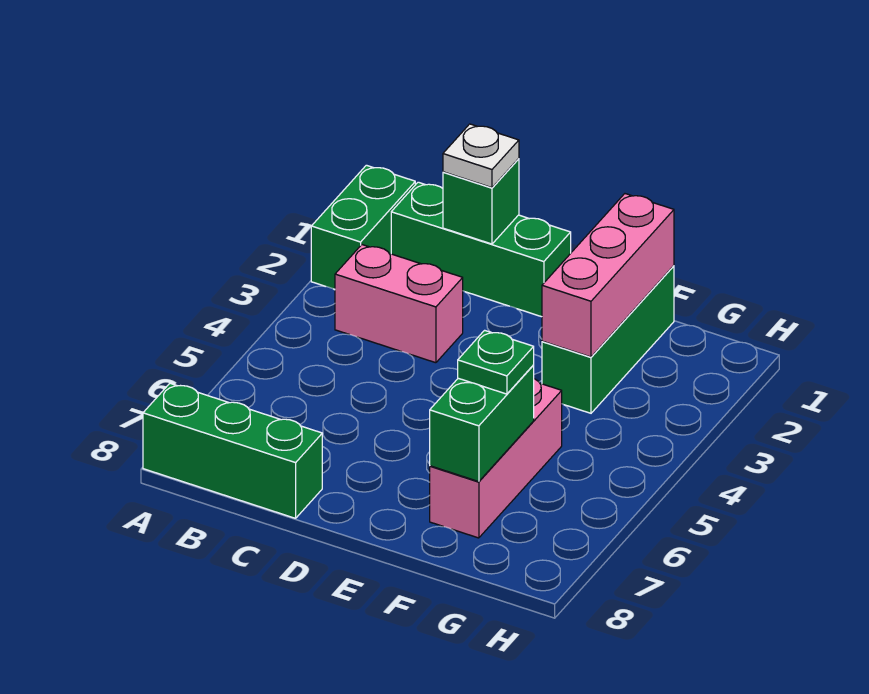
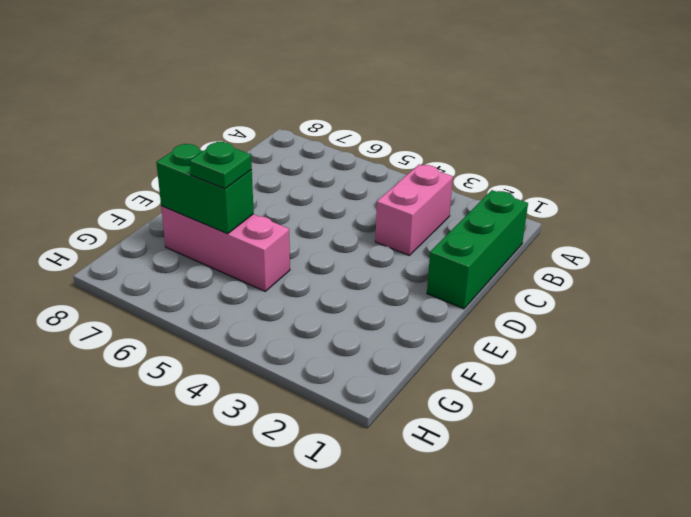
none -> green brick A1:A2 level 1
none -> green brick A8:C8 level 1

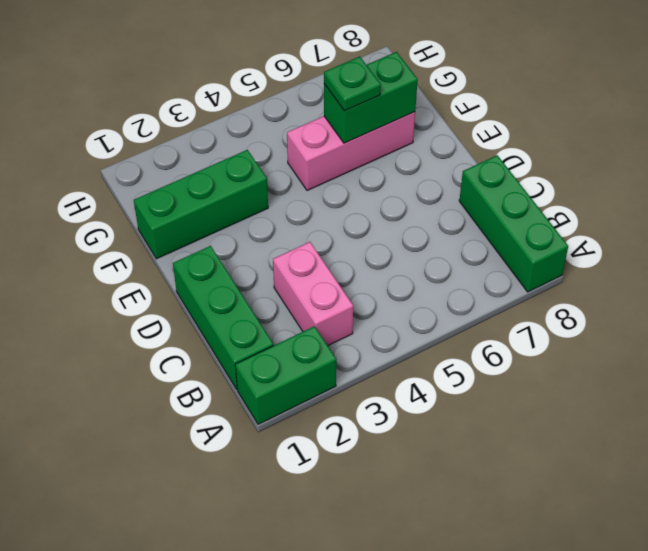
none -> green brick C1 level 2
none -> pink brick F1:F3 level 2

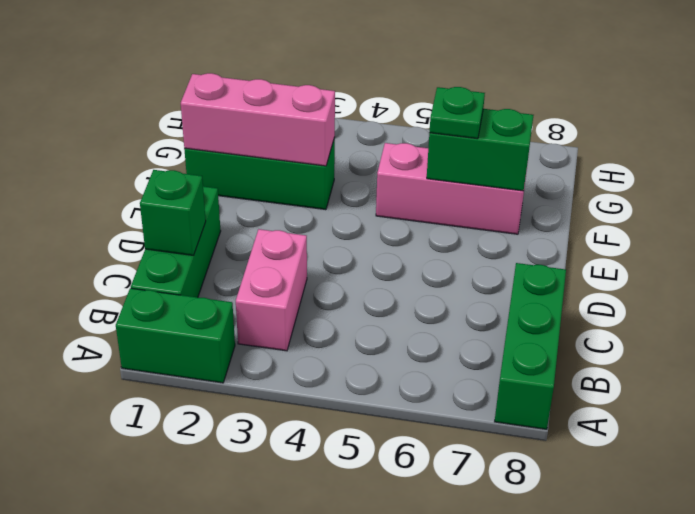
none -> white plate C1 level 3

